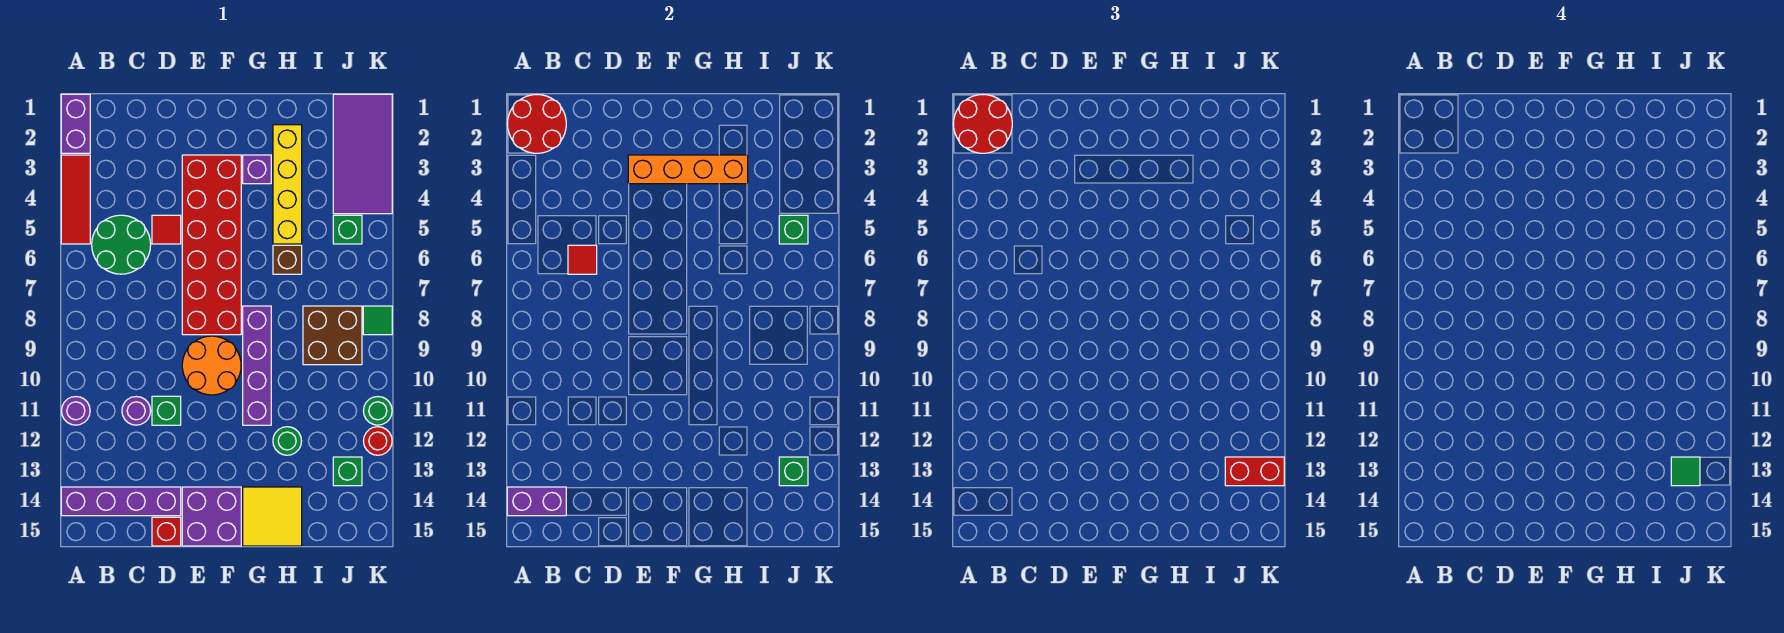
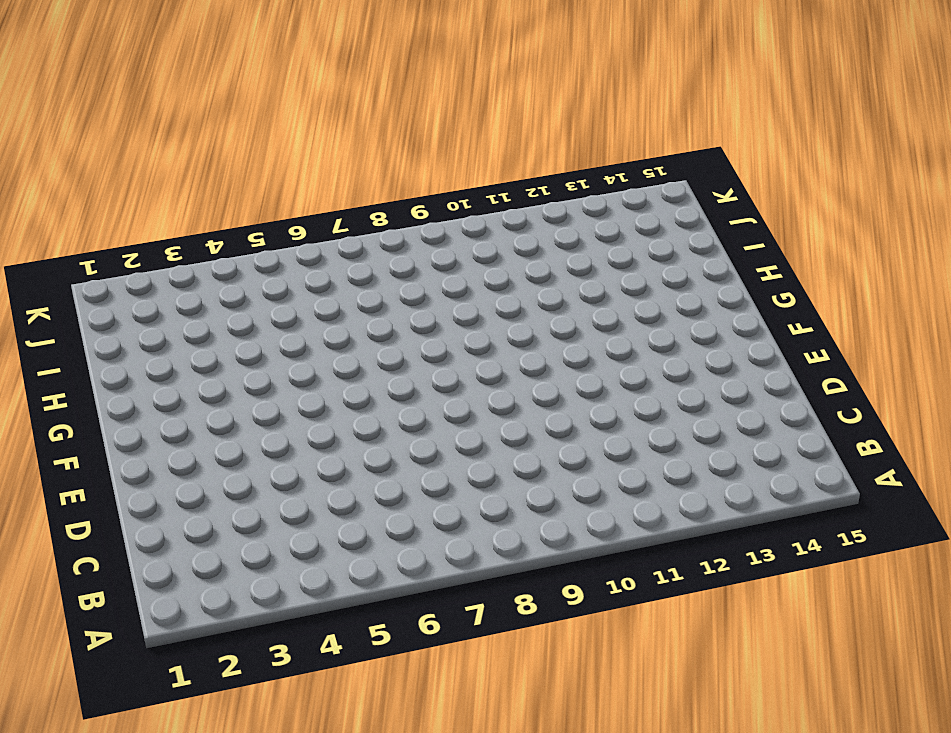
none -> purple brick A1:A2 level 1
none -> red tile A3:A5 level 1
none -> purple round brick A11 level 1
none -> purple brick A14:D14 level 1

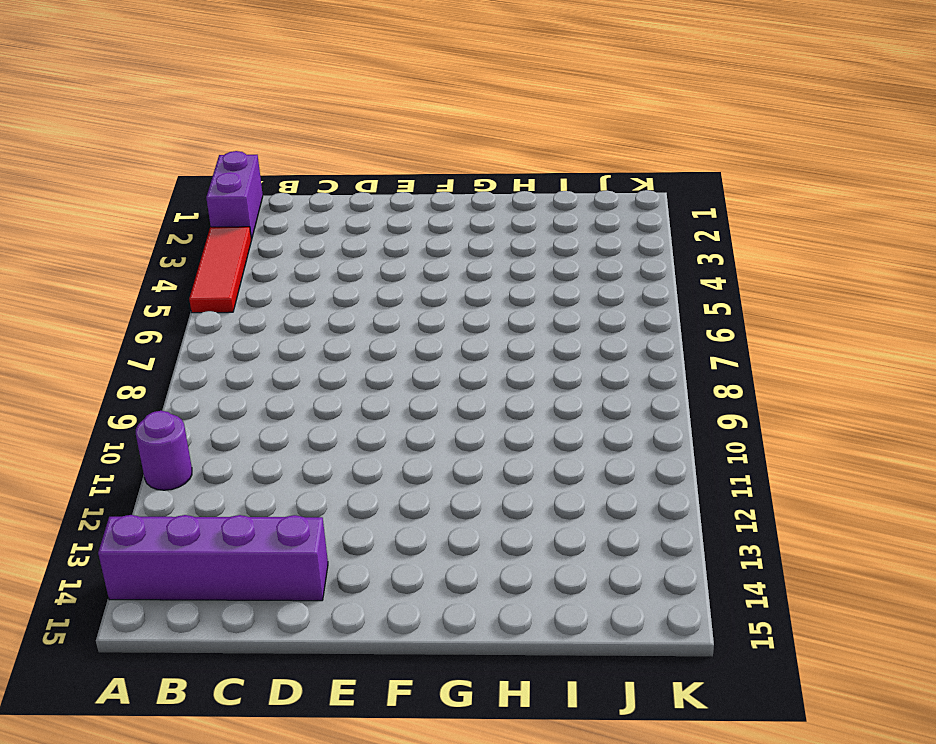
none -> green round brick B5:C6 level 1
none -> purple round brick C11 level 1
none -> red tile D5 level 1
none -> green brick D11 level 1

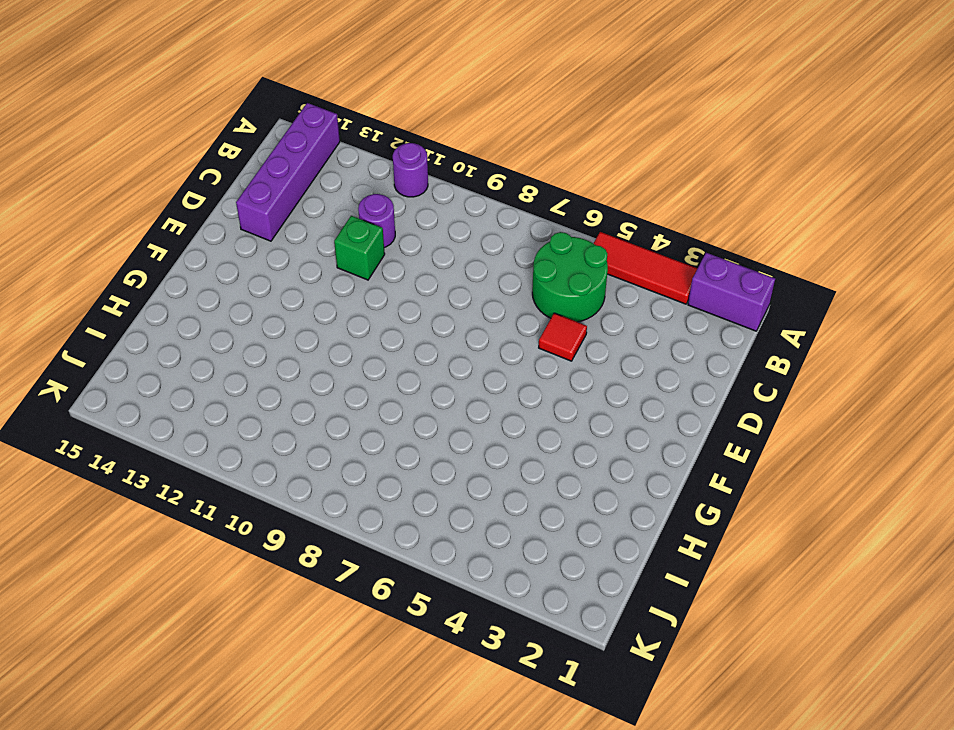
none -> red brick D15 level 1
none -> red brick E3:F8 level 1
none -> orange round brick E9:F10 level 1
none -> purple brick E14:F15 level 1

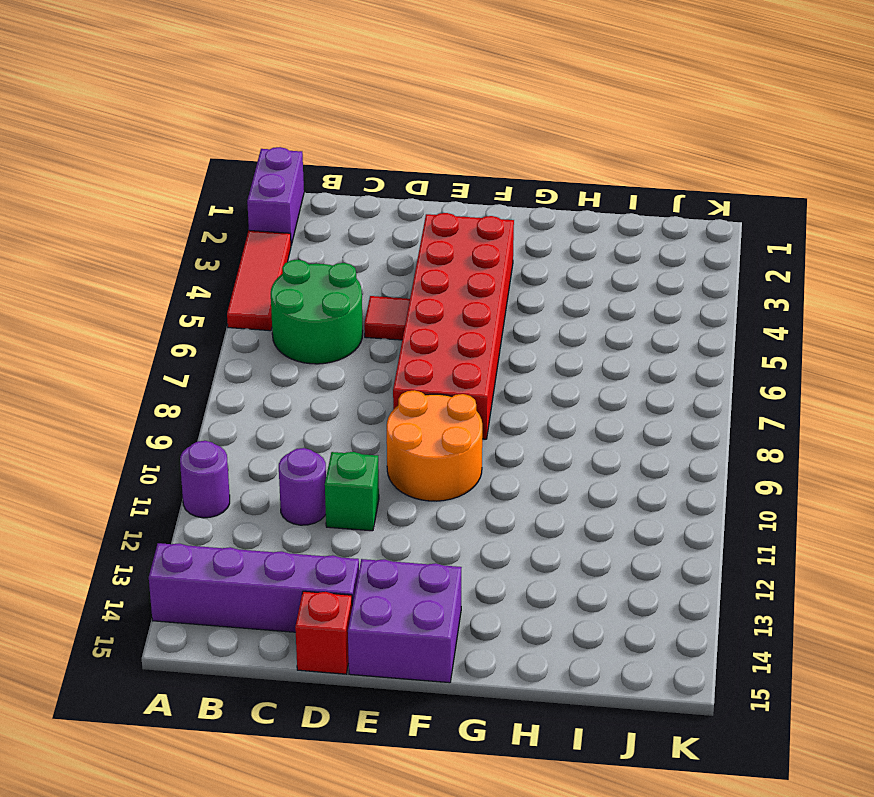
none -> purple brick G3 level 1
none -> purple brick G8:G11 level 1
none -> yellow tile G14:H15 level 1
none -> yellow brick H2:H5 level 1

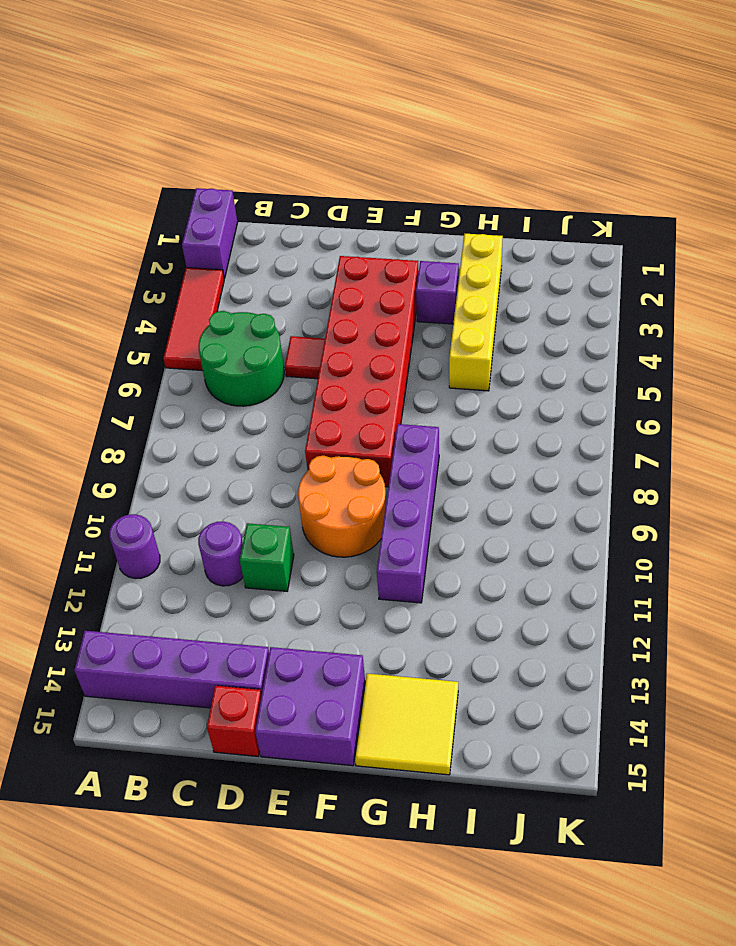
none -> brown brick H6 level 1
none -> green round brick H12 level 1
none -> brown brick I8:J9 level 1
none -> purple tile J1:K4 level 1

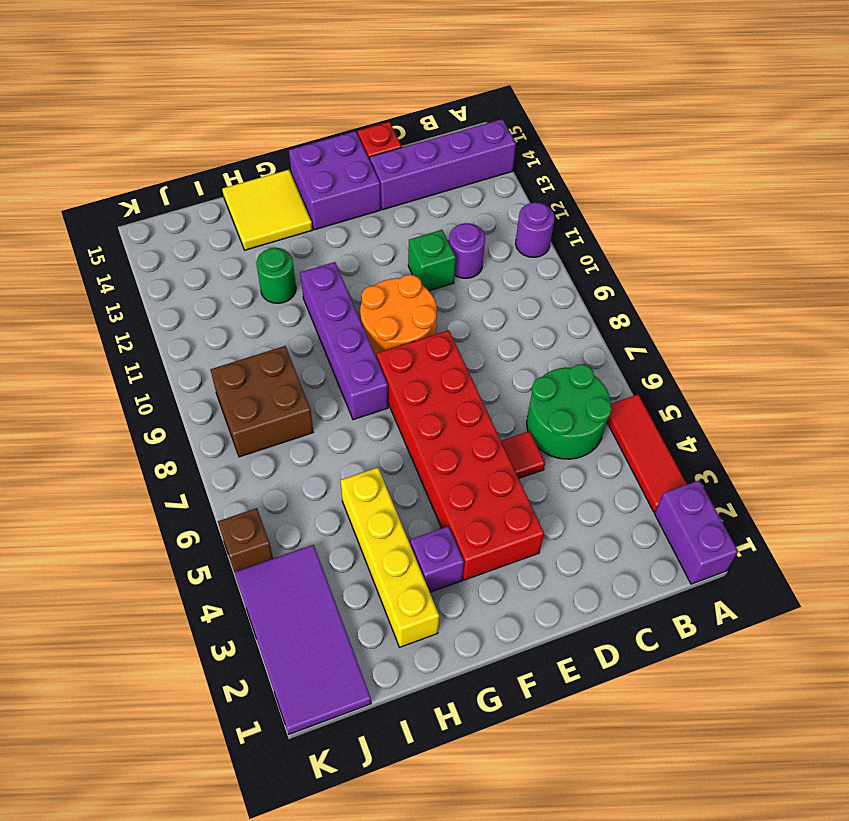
brown brick K5 level 1 -> brown brick H6 level 1
none -> green brick J5 level 1
none -> green brick J13 level 1
none -> green tile K8 level 1
none -> green round brick K11 level 1

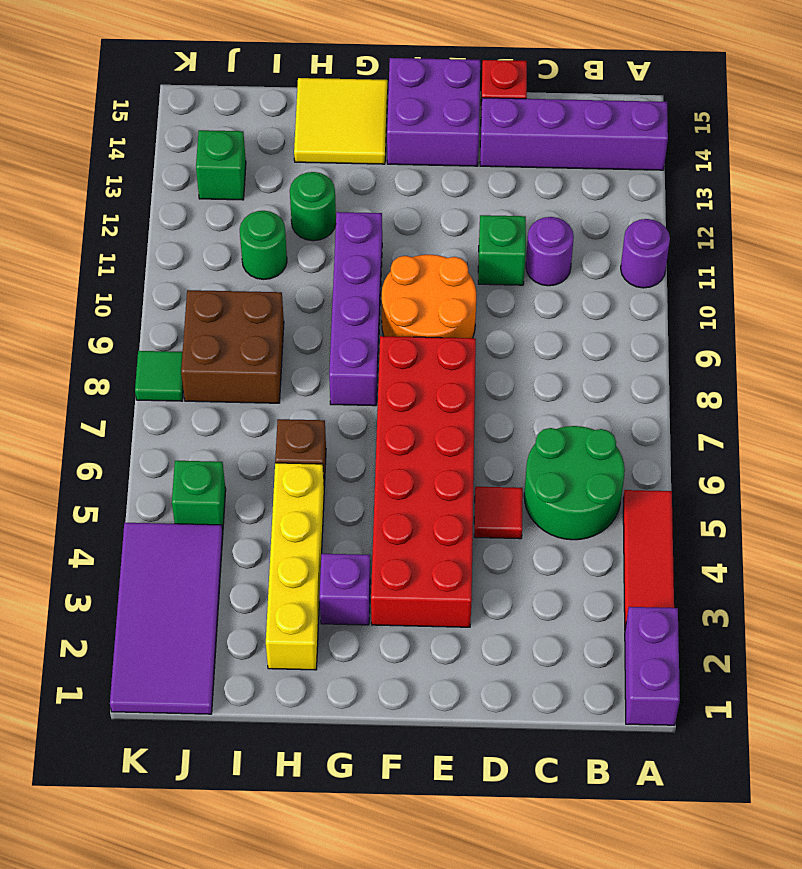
green round brick I11 level 1 -> green round brick K11 level 1
none -> red round brick K12 level 1
none -> red round brick A1:B2 level 2
none -> purple brick A14:B14 level 2
none -> red tile C6 level 2

